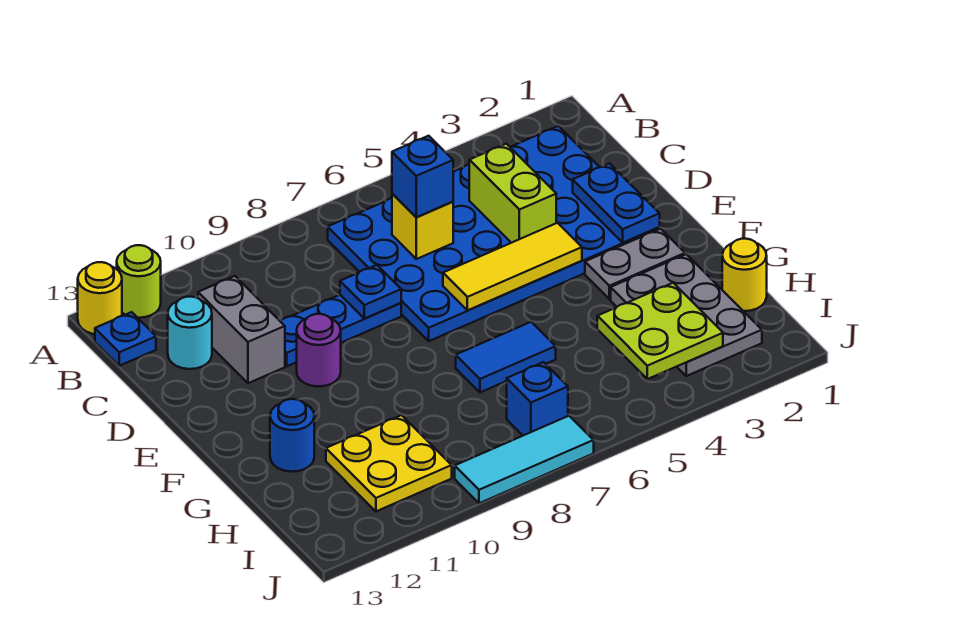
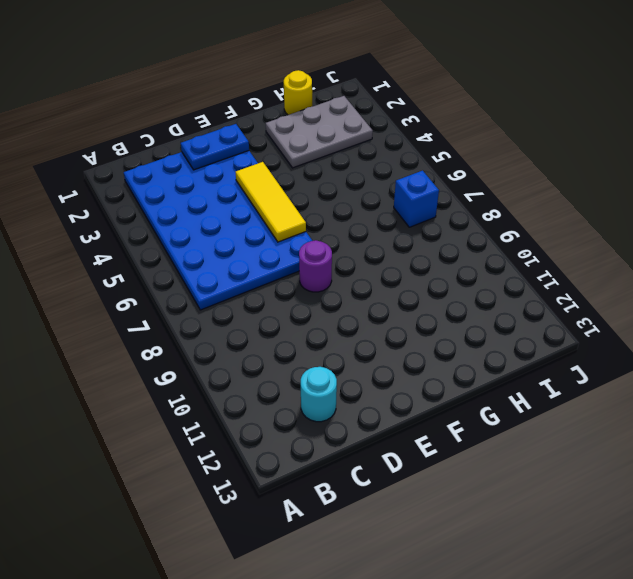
purple round brick E8 level 1 -> purple round brick E10 level 1
none -> lime round brick A12 level 1
none -> yellow round brick A13 level 1
none -> blue plate B13 level 1

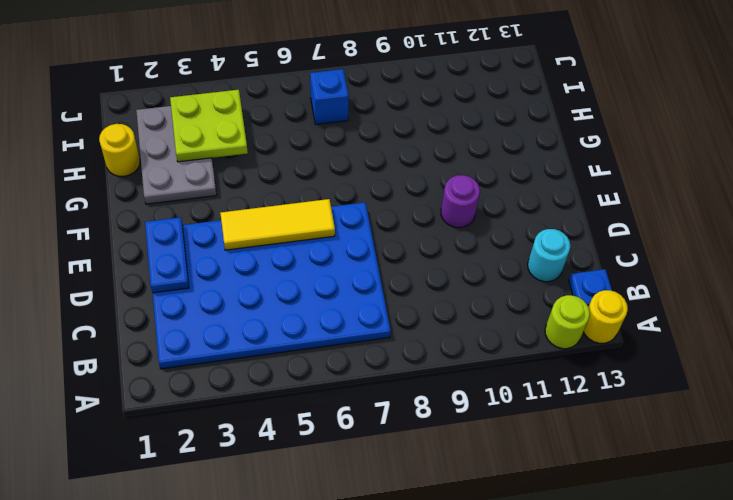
none -> grey brick C11:D11 level 1
none -> blue plate D8:D10 level 1
none -> grey plate F2:F3 level 1

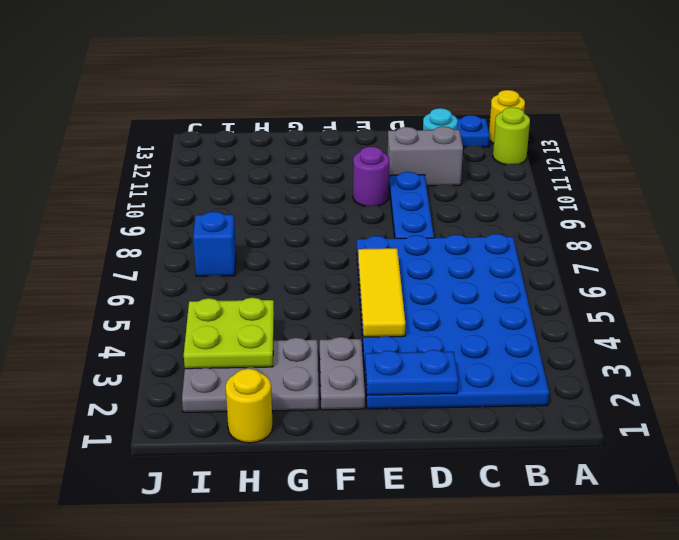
none -> blue tile G6:G7 level 1
none -> blue round brick G12 level 1
none -> yellow plate H10:I11 level 1

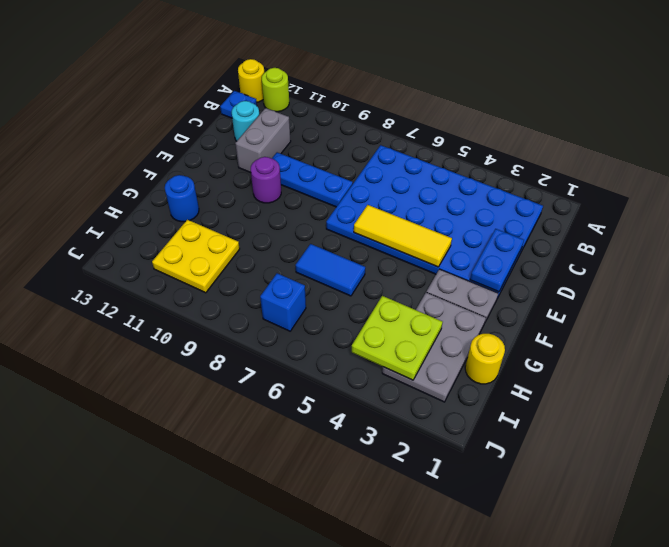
none -> cyan tile J7:J9 level 1
none -> lime brick C4:D4 level 2
none -> yellow brick C6 level 2

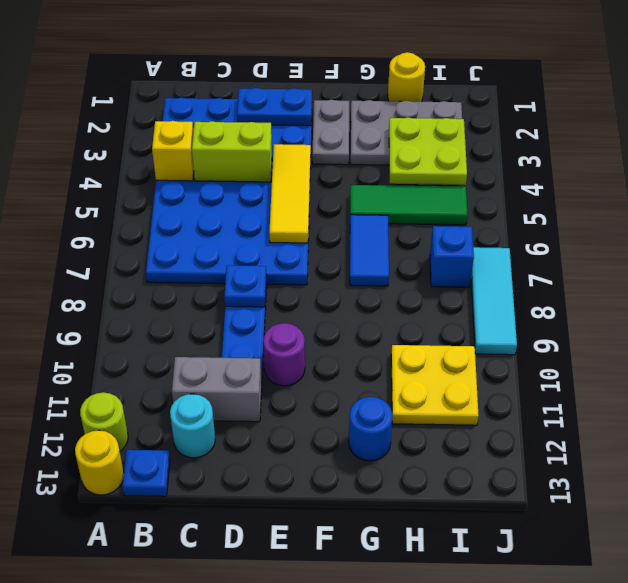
yellow brick B4 level 2 -> yellow brick C6 level 2
green tile G5:I5 level 1 -> none
none -> blue brick C6 level 3

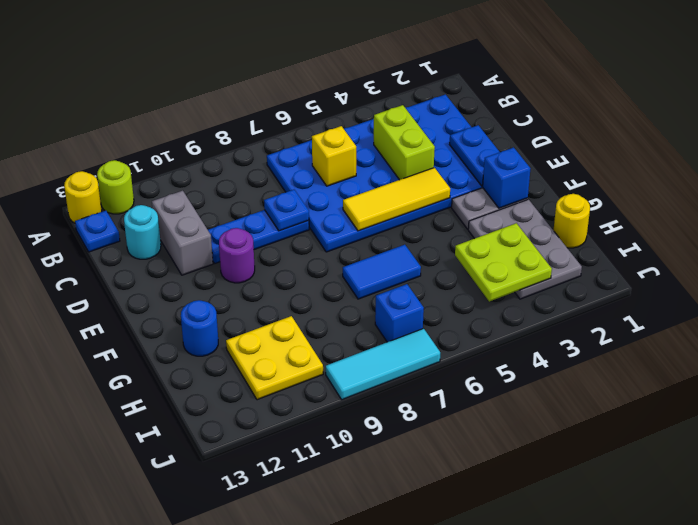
blue brick F2 level 2 -> blue brick C6 level 3

